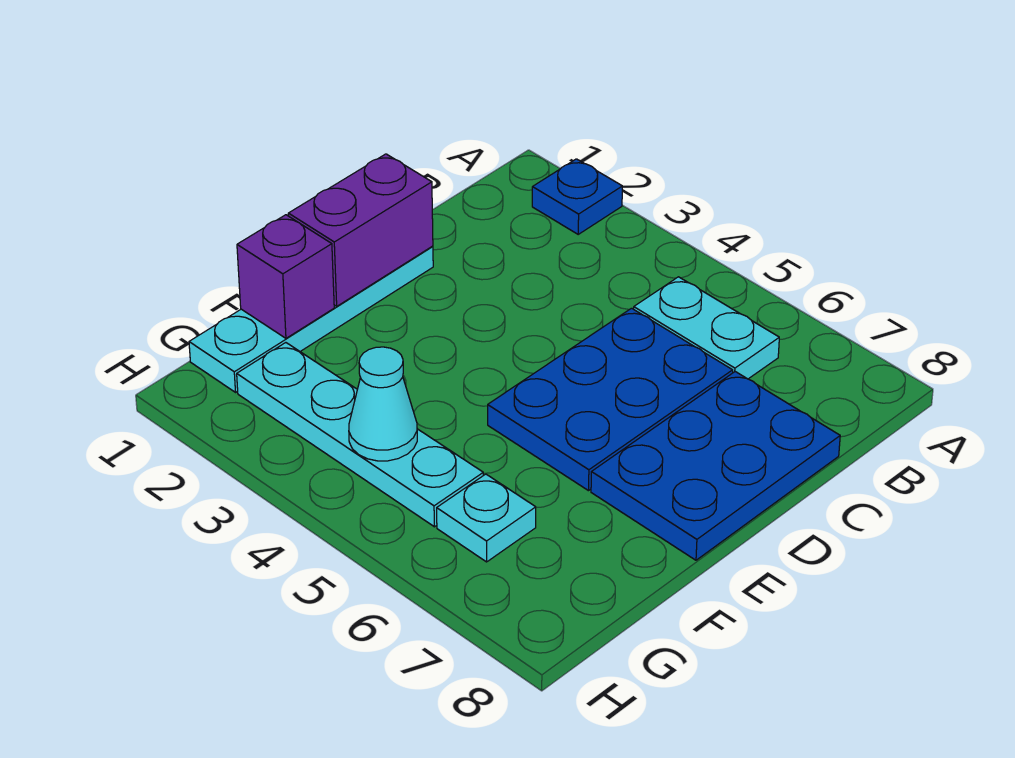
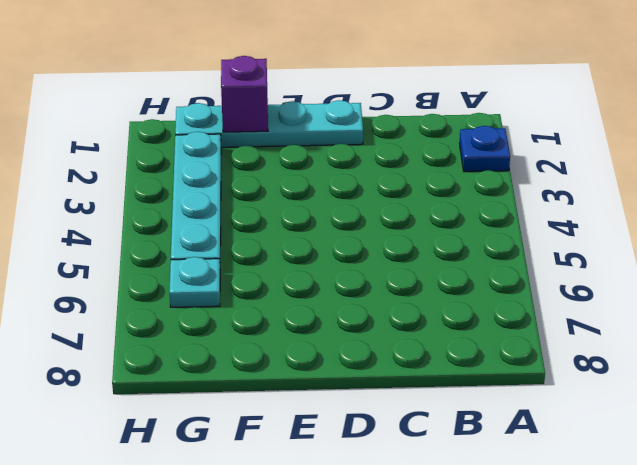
none -> cyan plate B5:B6 level 1
none -> blue plate C5:E6 level 1

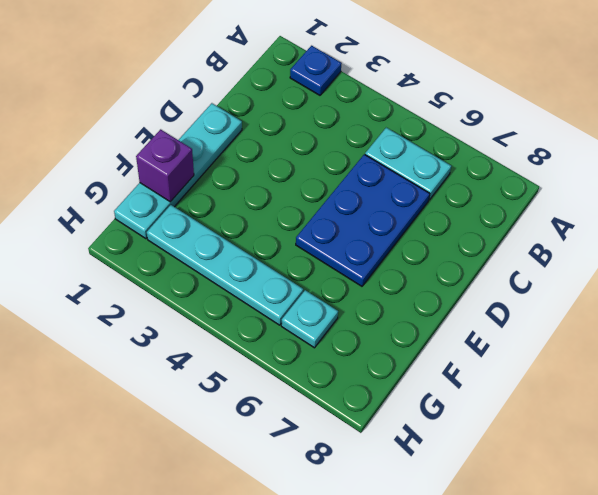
none -> blue plate C7:E8 level 1
none -> purple brick D1:E1 level 2

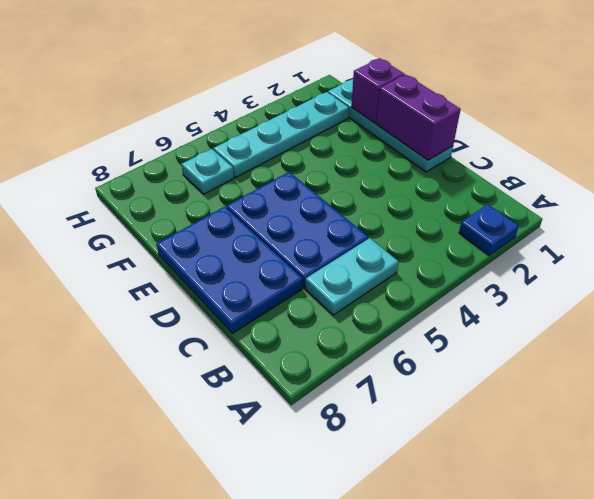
none -> cyan cone G4 level 2

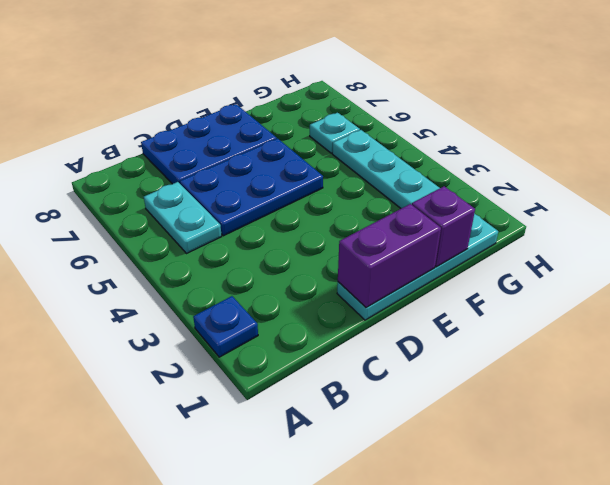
none -> cyan cone G4 level 2

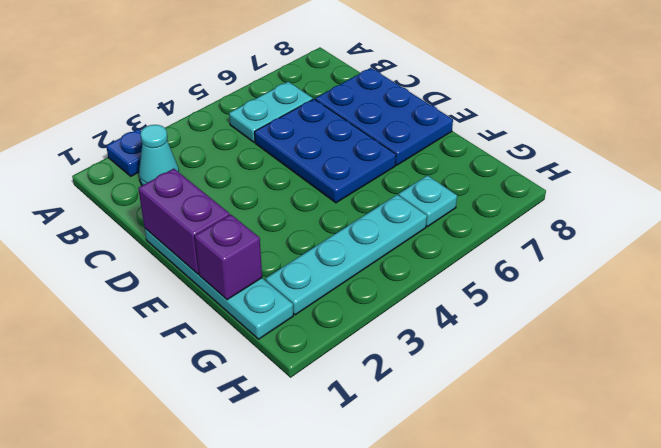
cyan cone B2 level 1 -> cyan cone G4 level 2

